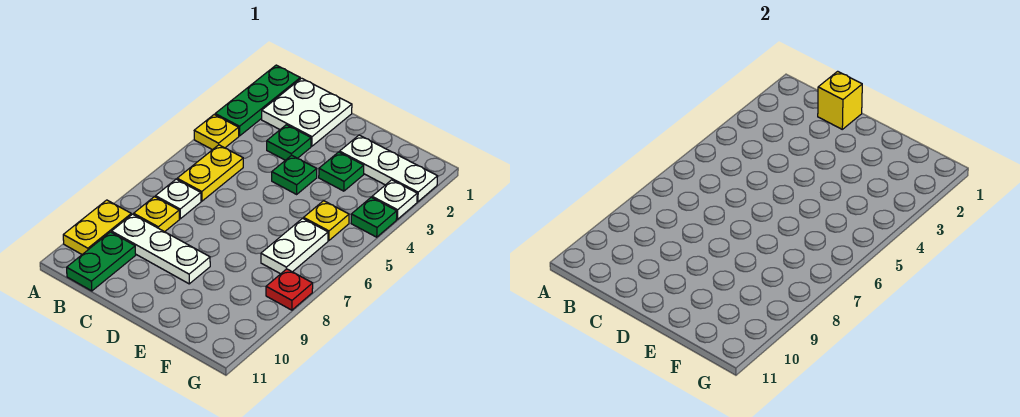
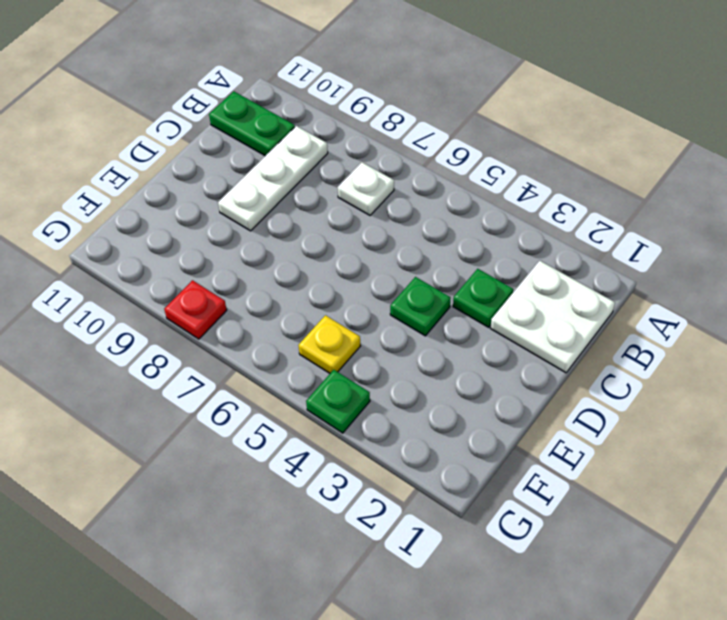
none -> green plate A1:A3 level 1
none -> yellow plate A4 level 1
none -> yellow plate A9:A10 level 1

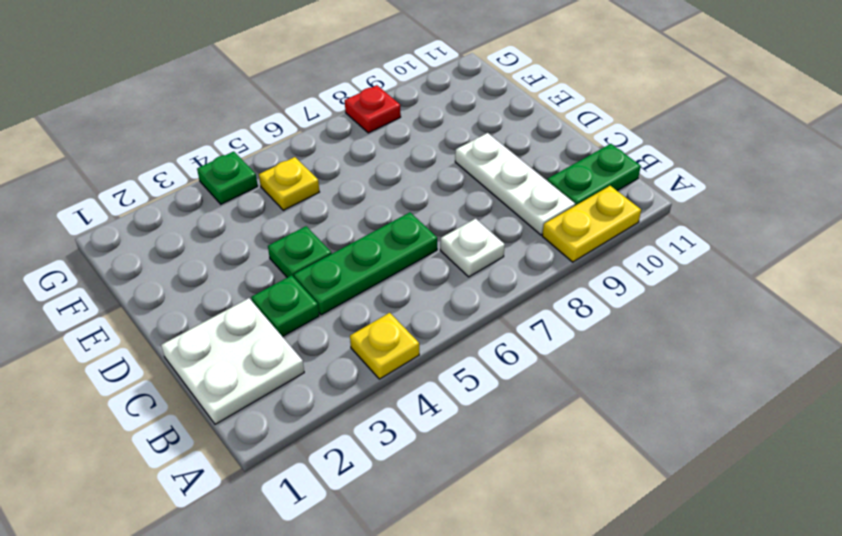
green plate C4:C6 level 1 -> green plate A1:A3 level 1
none -> yellow plate B5:B6 level 1
none -> yellow plate B8 level 1
none -> white plate E2:G2 level 1

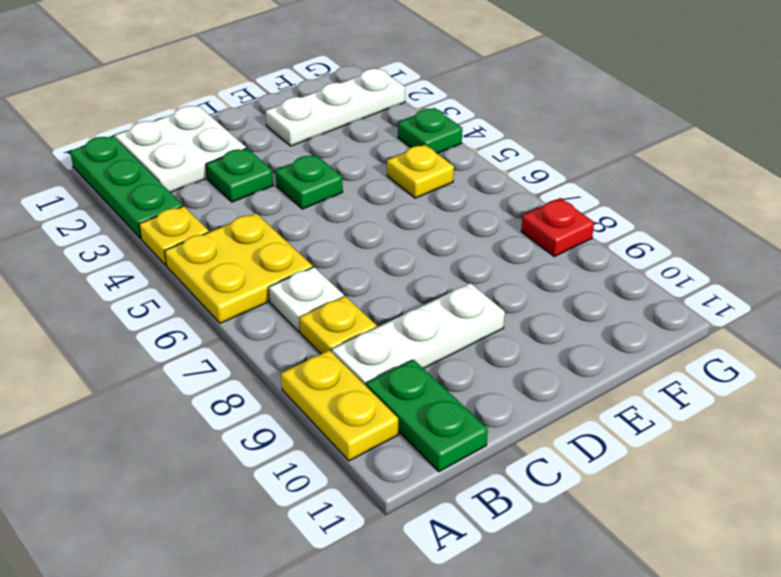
yellow plate A5:B6 level 1 -> yellow plate B5:B6 level 1
none -> green plate E3 level 1
none -> white plate F6:F7 level 1
none -> white plate G3 level 1

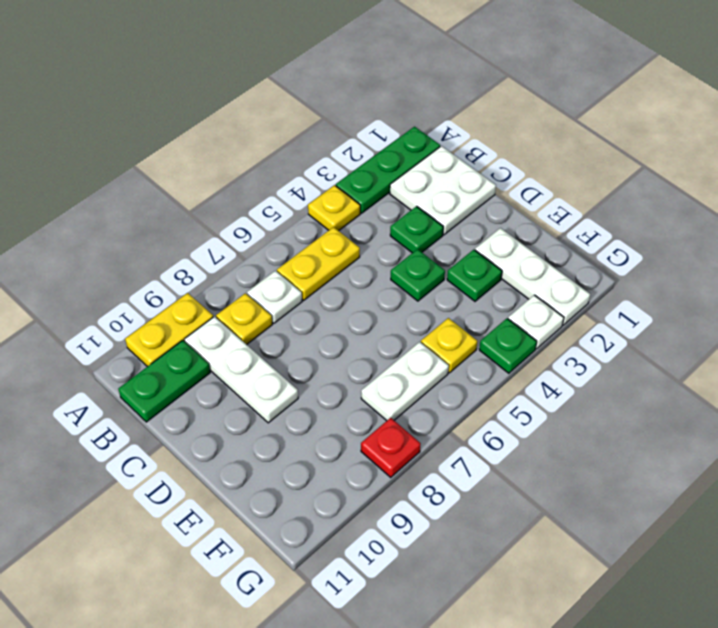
none -> yellow brick C1 level 2

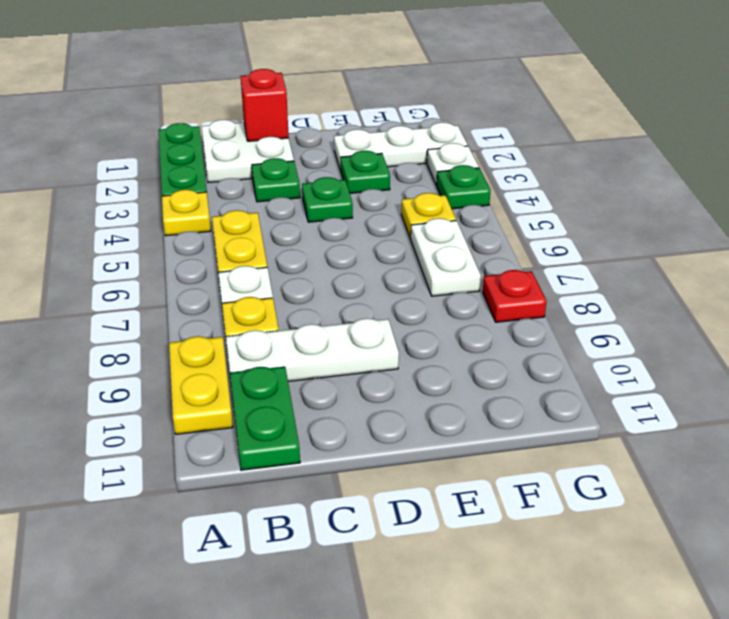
red brick C1 level 2 -> yellow brick C1 level 2

